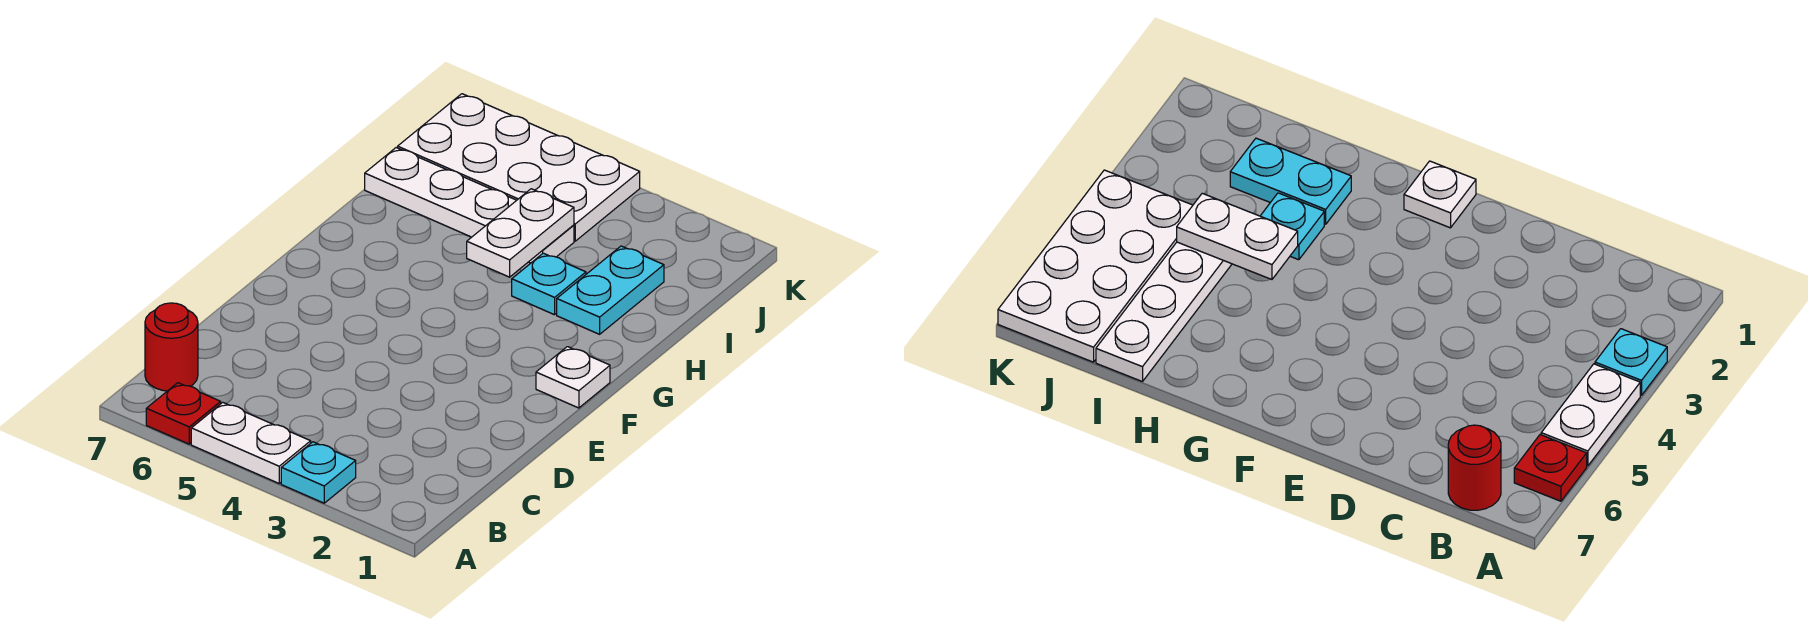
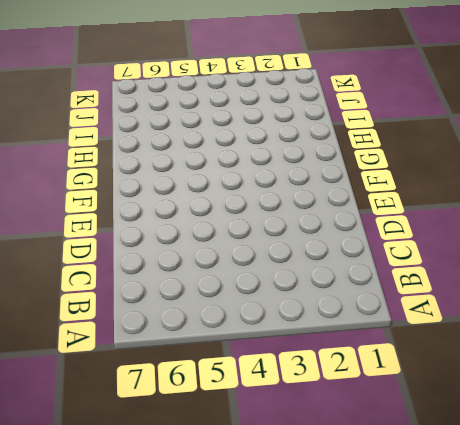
none -> cyan plate A3 level 1
none -> white plate A4:A5 level 1

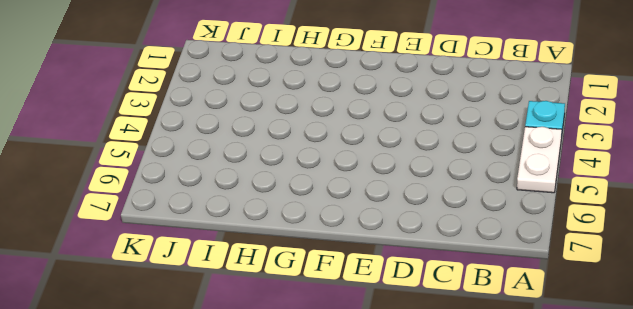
none -> red plate A6 level 1
none -> red round brick B7 level 1

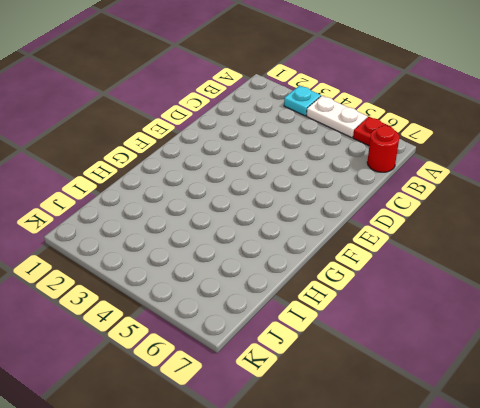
none -> white plate F1 level 1
none -> cyan plate H2:I2 level 1

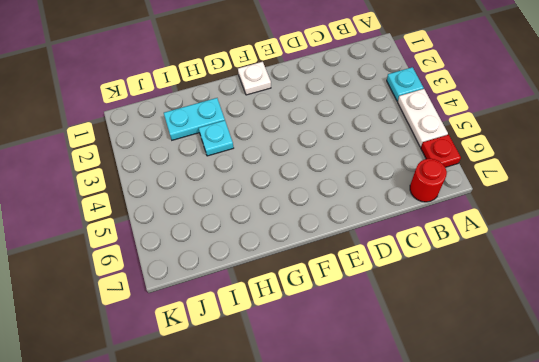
none -> white plate I4:I7 level 1
none -> white plate J4:K7 level 1

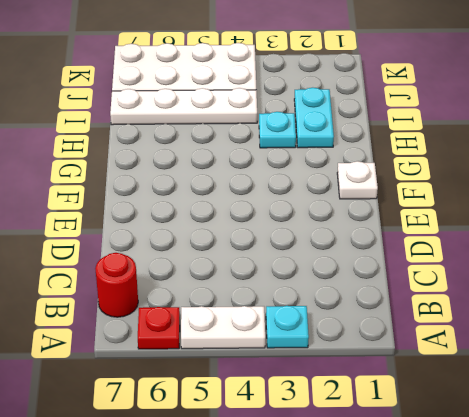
none -> white plate H4:I4 level 2

